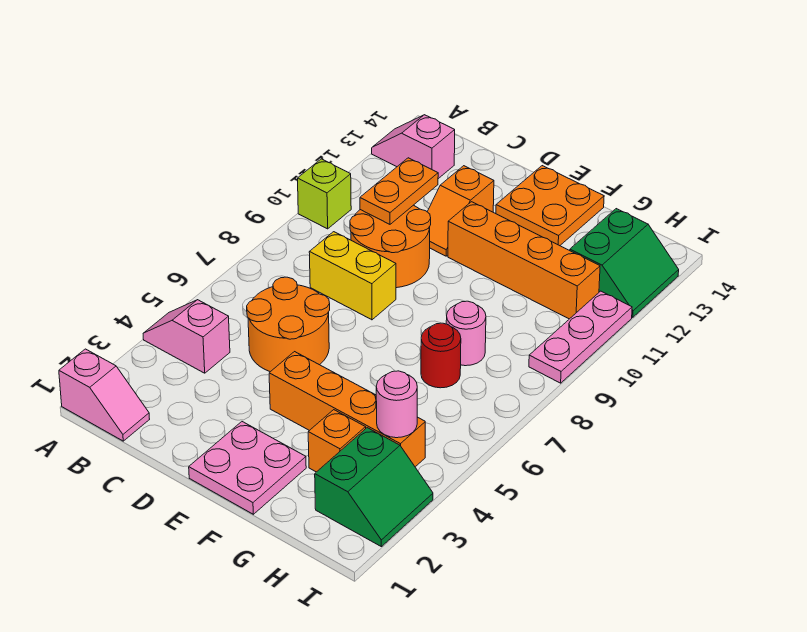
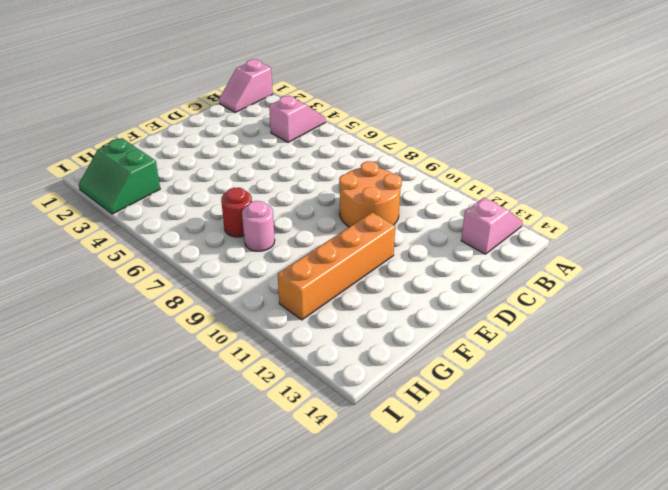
none -> lime brick A10 level 1
none -> orange round brick C5:D6 level 1
none -> yellow brick C8:D8 level 1

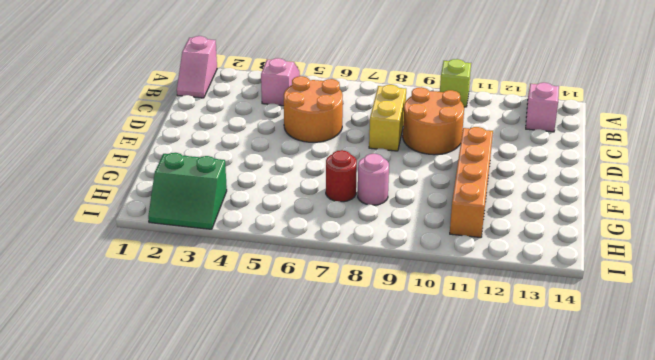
none -> orange slope D11:D12 level 1 top 12
none -> pink plate E1:F2 level 1
none -> orange brick E4:H4 level 1

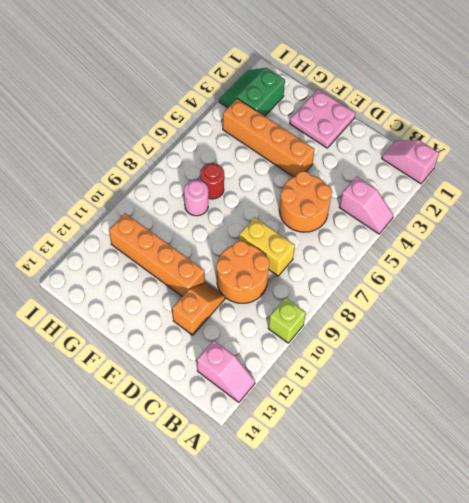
none -> orange plate E13:F14 level 1
none -> orange brick G3 level 1
none -> green slope H12:I13 level 1 top H

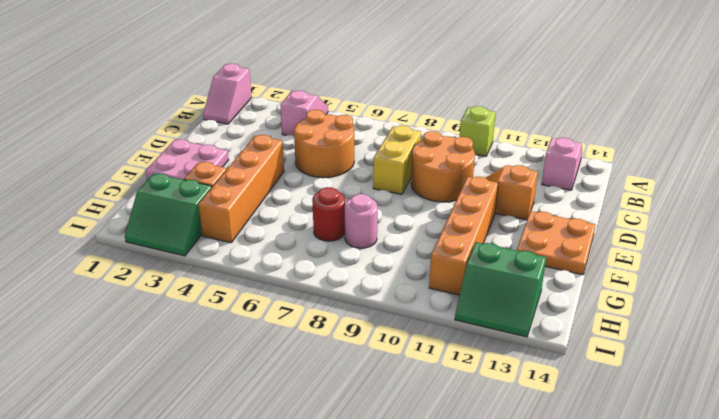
none -> pink plate I9:I11 level 1
none -> orange plate C10:C11 level 2
none -> pink round brick H4 level 2

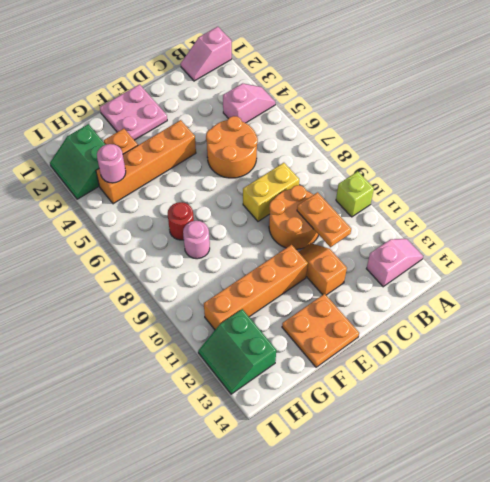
none -> pink plate I9:I11 level 1

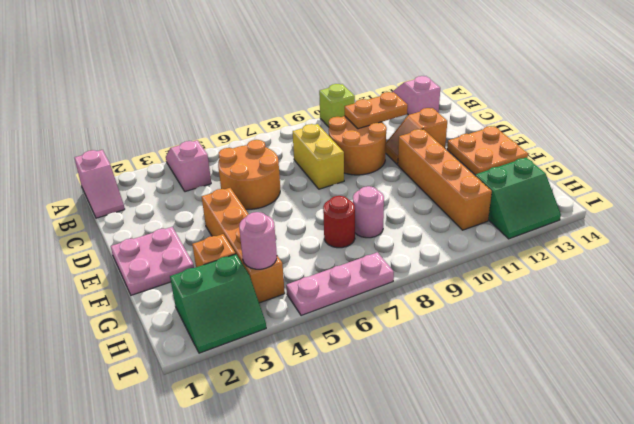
pink plate I5:I7 level 1 -> pink plate I9:I11 level 1

